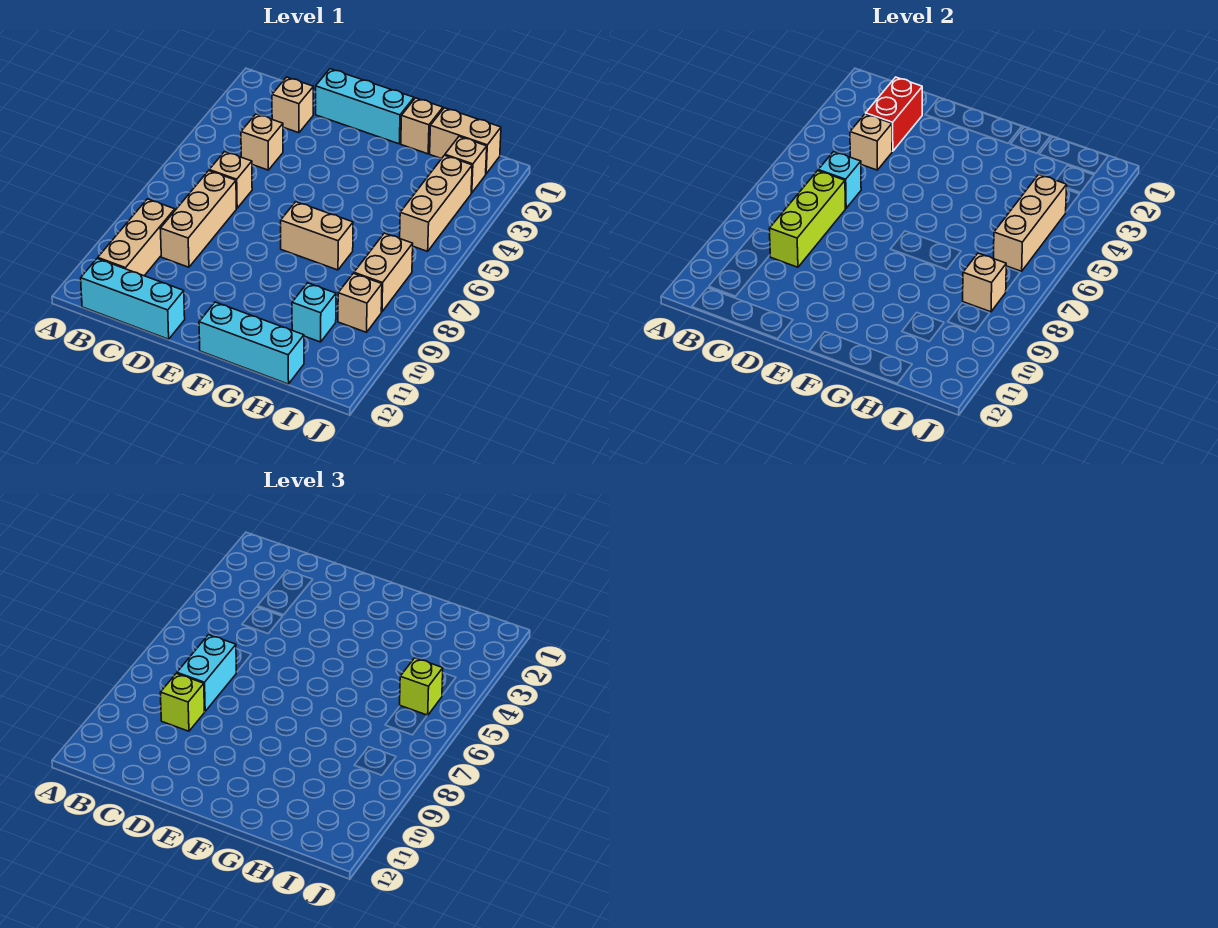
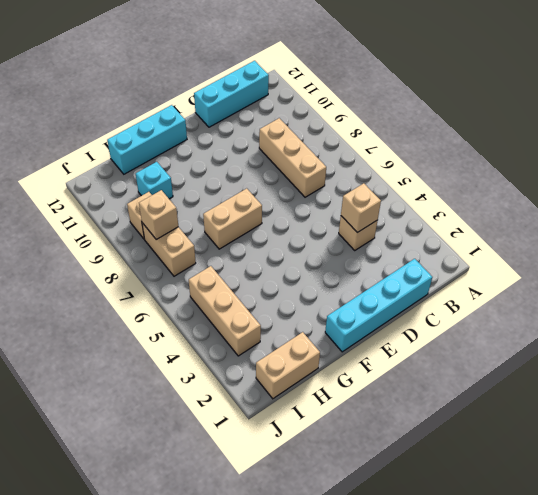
cyan brick C1:F1 level 1 -> cyan brick D1:F1 level 1
none -> tan brick B9:B11 level 1
none -> tan brick C2 level 1
none -> tan brick C6 level 1

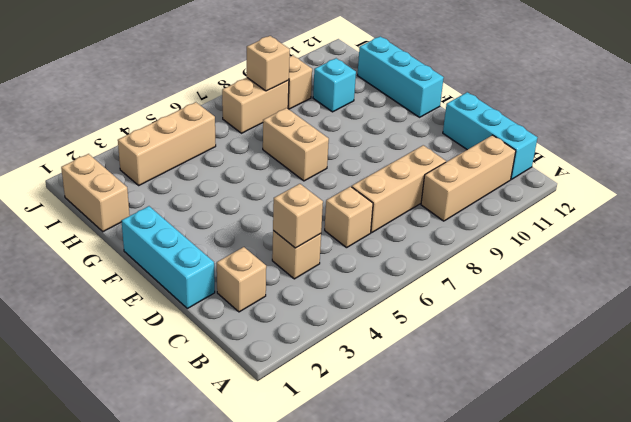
none -> tan brick G1 level 1
none -> tan brick I2 level 1
none -> red brick C2:C3 level 2

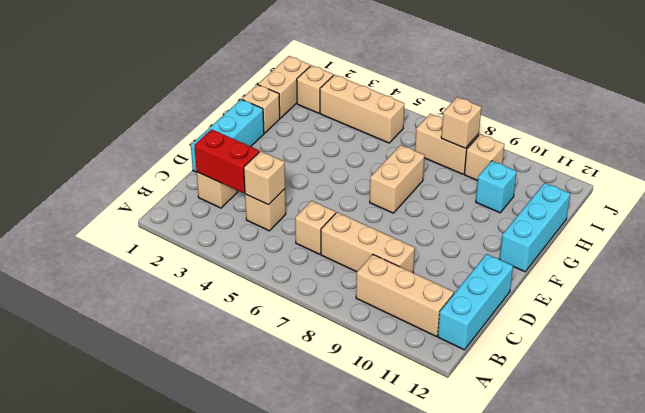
none -> cyan brick C6 level 2
none -> lime brick C7:C9 level 2
none -> tan brick I4:I6 level 2

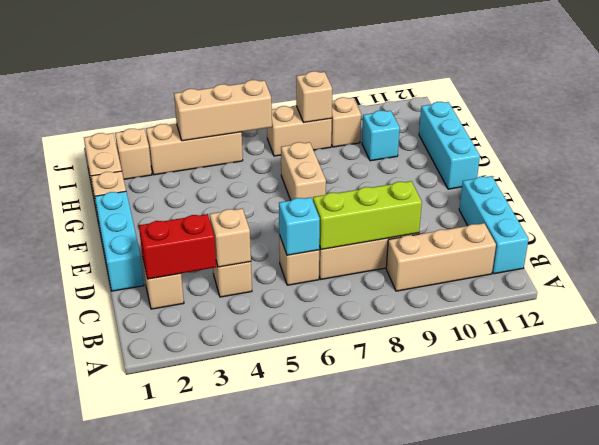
none -> cyan brick C7:C8 level 3
none -> lime brick C9 level 3
none -> lime brick I5 level 3

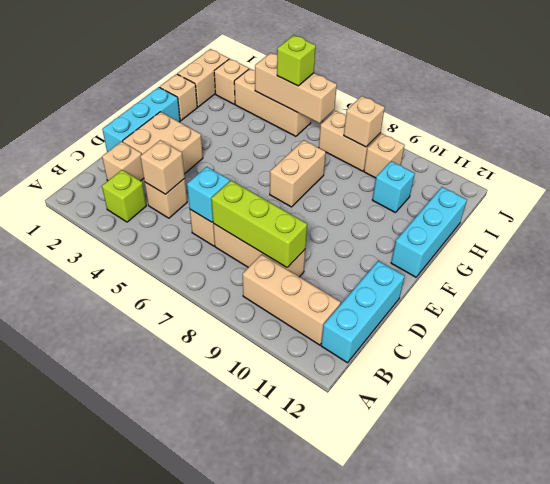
lime brick B3 level 1 -> lime brick C9 level 3
tan brick D2:E3 level 1 -> none
none -> red brick C2:C3 level 2
none -> cyan brick C7:C8 level 3

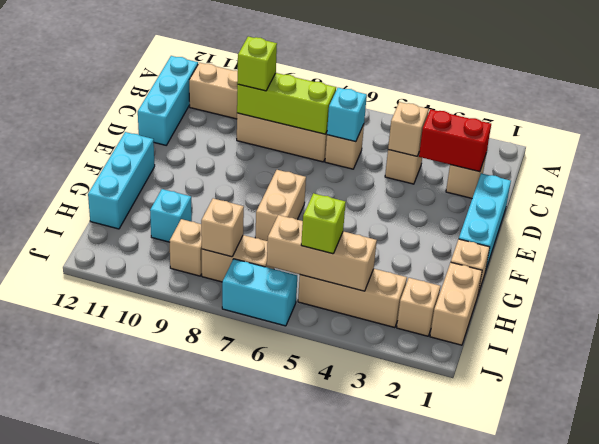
cyan brick J6:J7 level 1 -> cyan brick C7:C8 level 3

